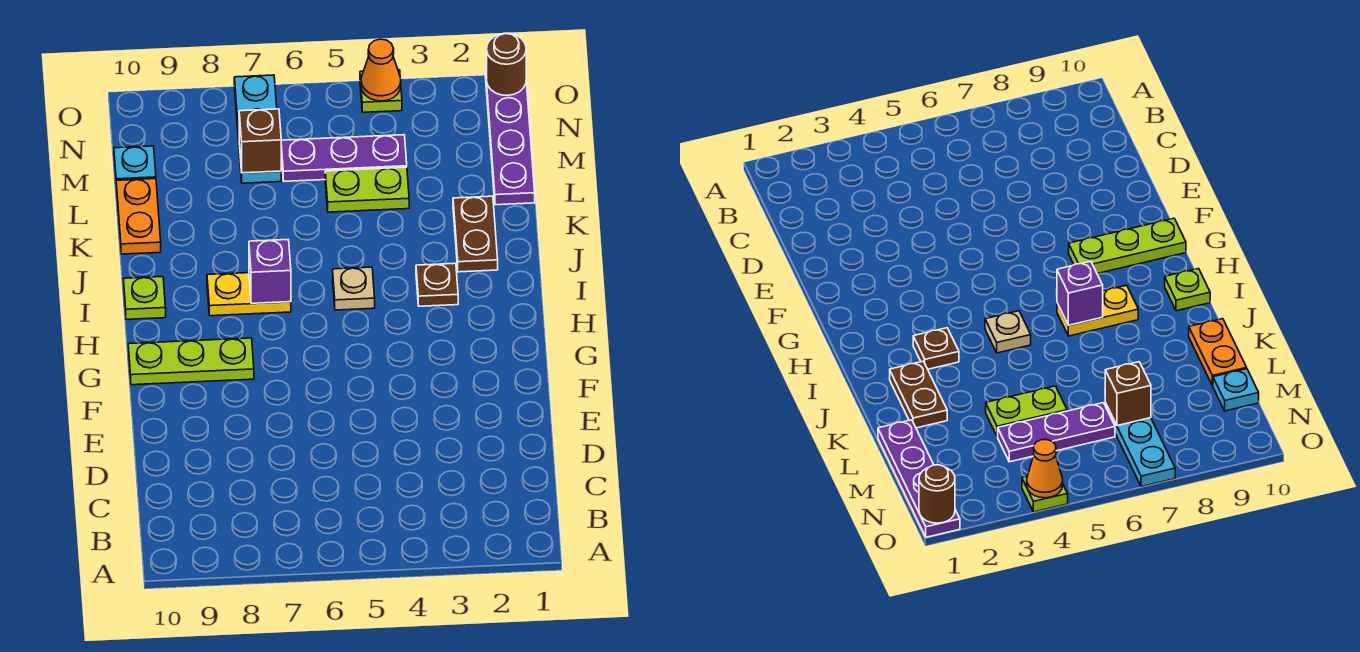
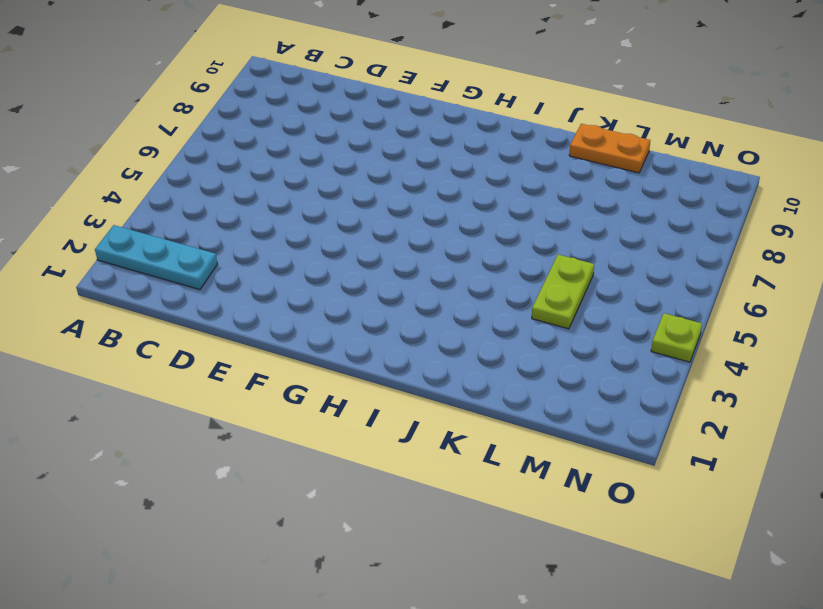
cyan plate A2:C2 level 1 -> cyan plate M7:O7 level 1
none -> lime plate G8:G10 level 1
none -> brown plate I3 level 1
none -> tan plate I5 level 1

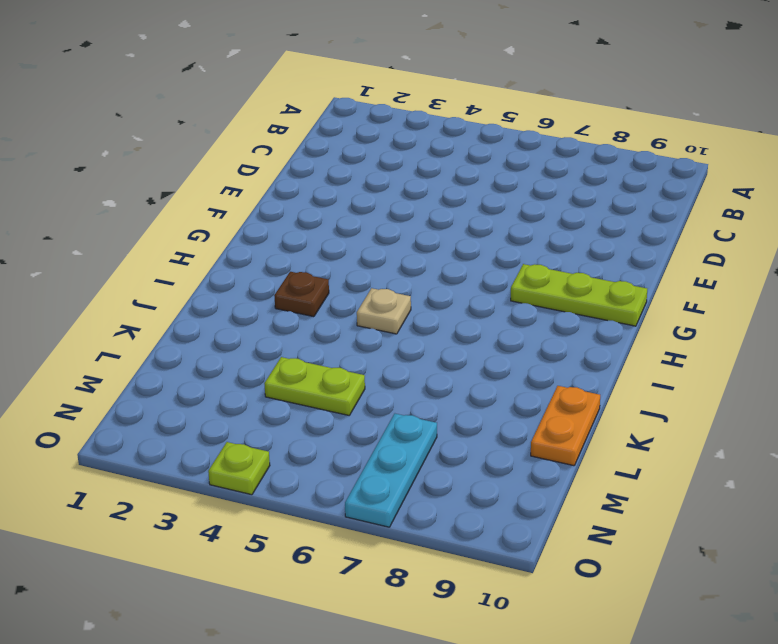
none -> yellow plate I7:I8 level 1
none -> lime plate I10 level 1
none -> brown plate J2:K2 level 1

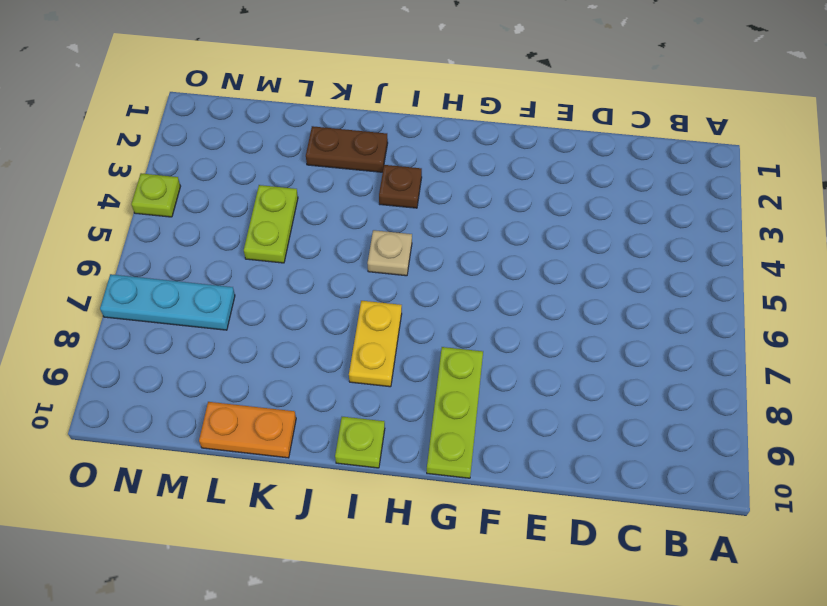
none -> purple plate L1:O1 level 1
none -> purple plate M4:M6 level 1
none -> cyan plate M10 level 1

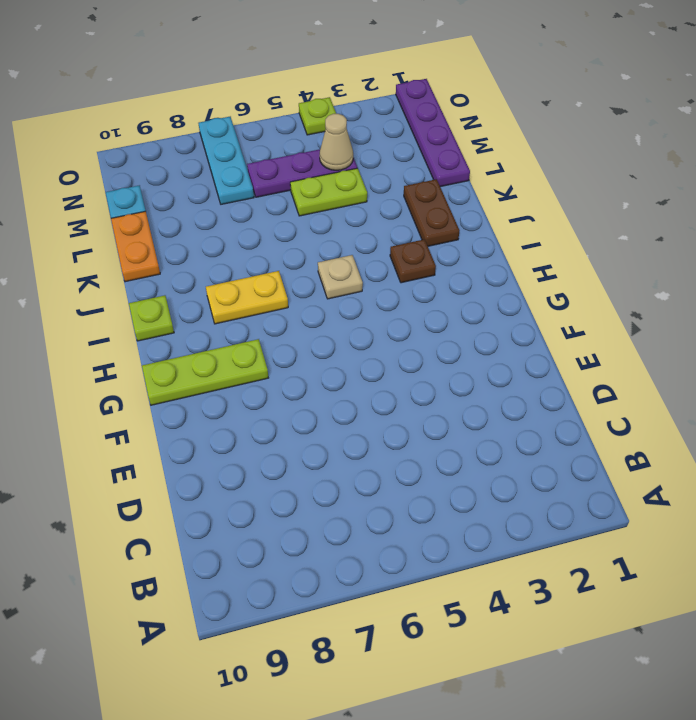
tan cone M4 level 2 -> none
none -> purple brick I7 level 2
none -> brown brick M7 level 2
none -> brown round brick O1 level 2

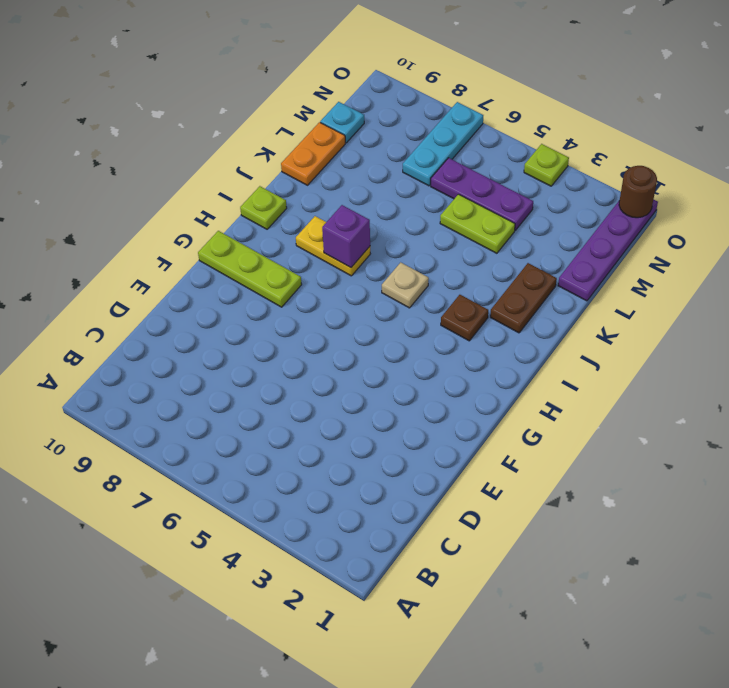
none -> brown brick M7 level 2
none -> orange cone O4 level 2

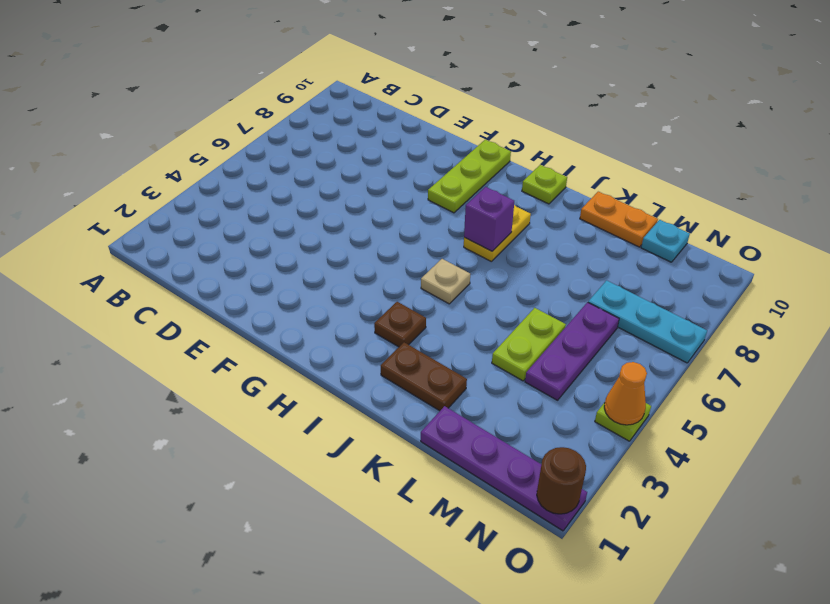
none -> brown brick M7 level 2

